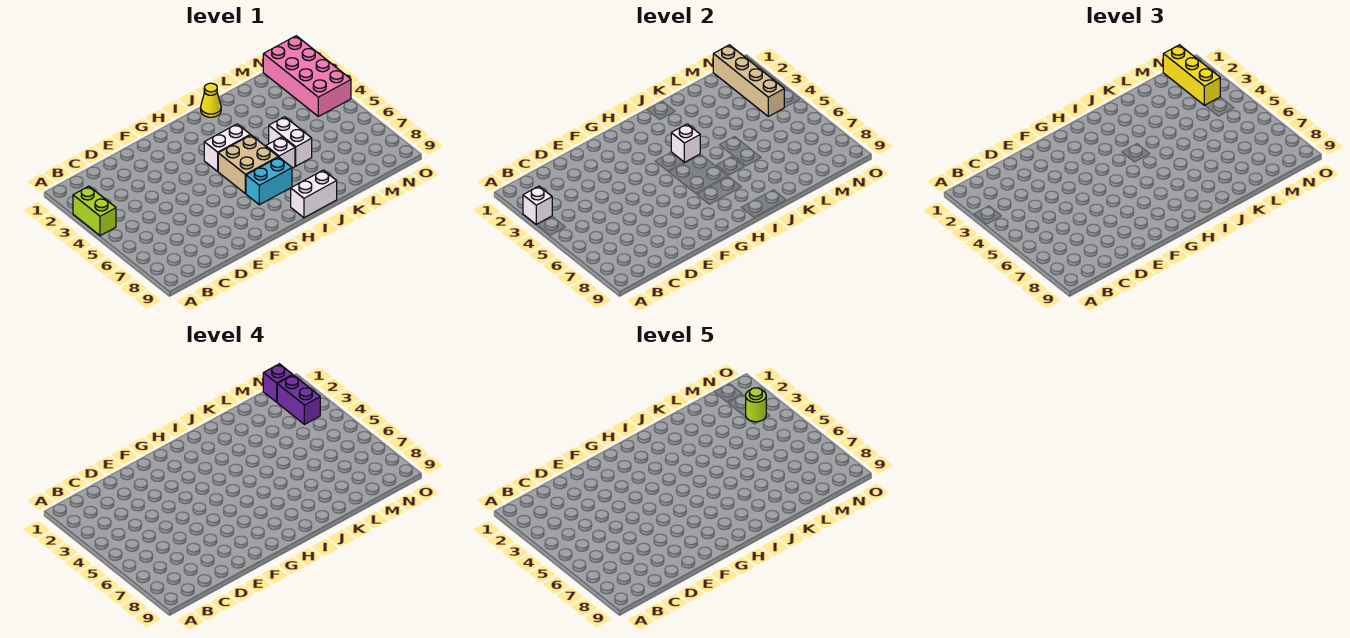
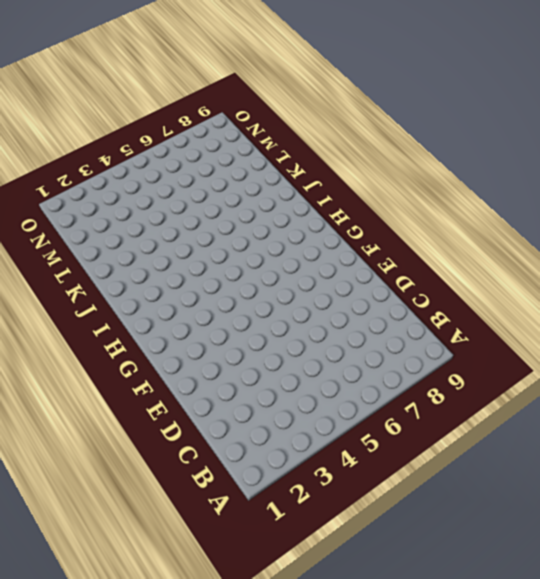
none -> lime brick A3:A4 level 1
none -> white brick H4:I4 level 1
none -> tan brick H5:I6 level 1

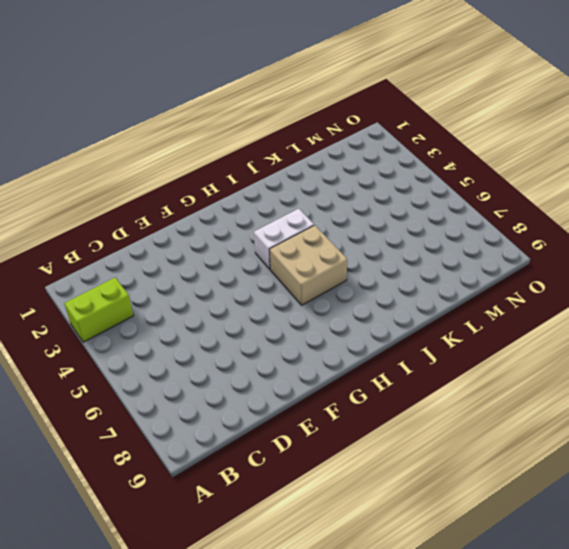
lime brick A3:B3 level 1 -> lime brick A3:A4 level 1
none -> cyan brick H7:I7 level 1
none -> white brick I9:J9 level 1
none -> yellow cone J1 level 1

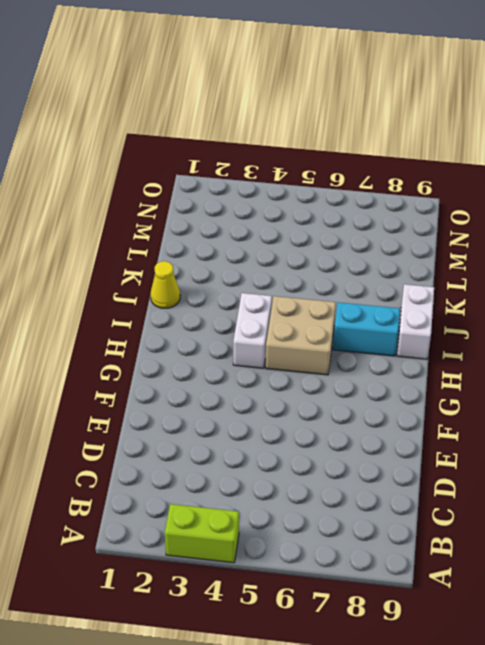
cyan brick I7:I8 level 1 -> cyan brick H7:I7 level 1
none -> white brick J6 level 1
none -> white brick K5:K6 level 1
none -> pink brick N1:O4 level 1

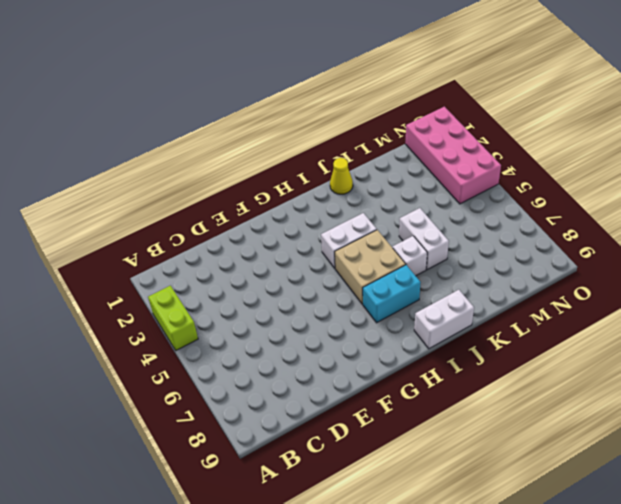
none -> white brick A3 level 2
none -> white brick I4 level 2
none -> tan brick N1:N4 level 2

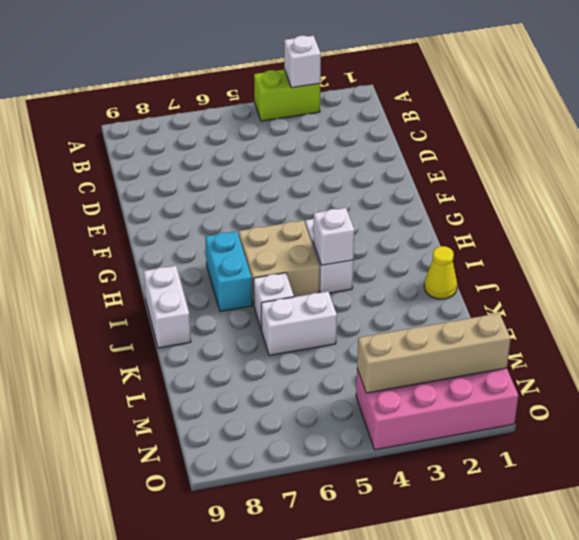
none -> yellow brick N1:N3 level 3
none -> purple brick N1 level 4
none -> purple brick N2:N3 level 4

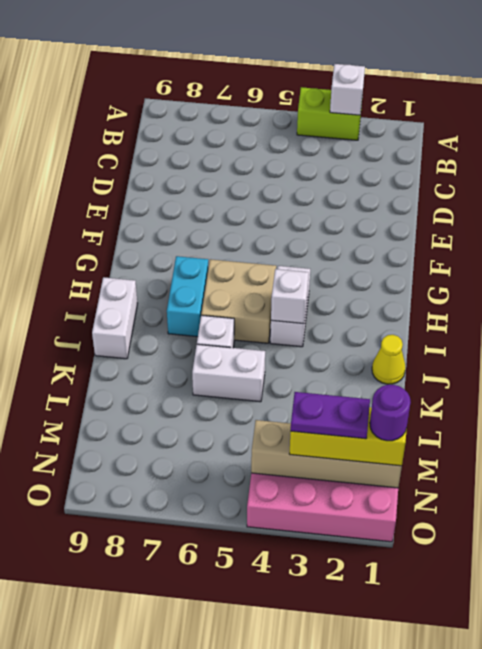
purple round brick N1 level 4 -> purple brick N1 level 4
purple plate N2:N3 level 4 -> purple brick N2:N3 level 4
none -> lime round brick N3 level 5

